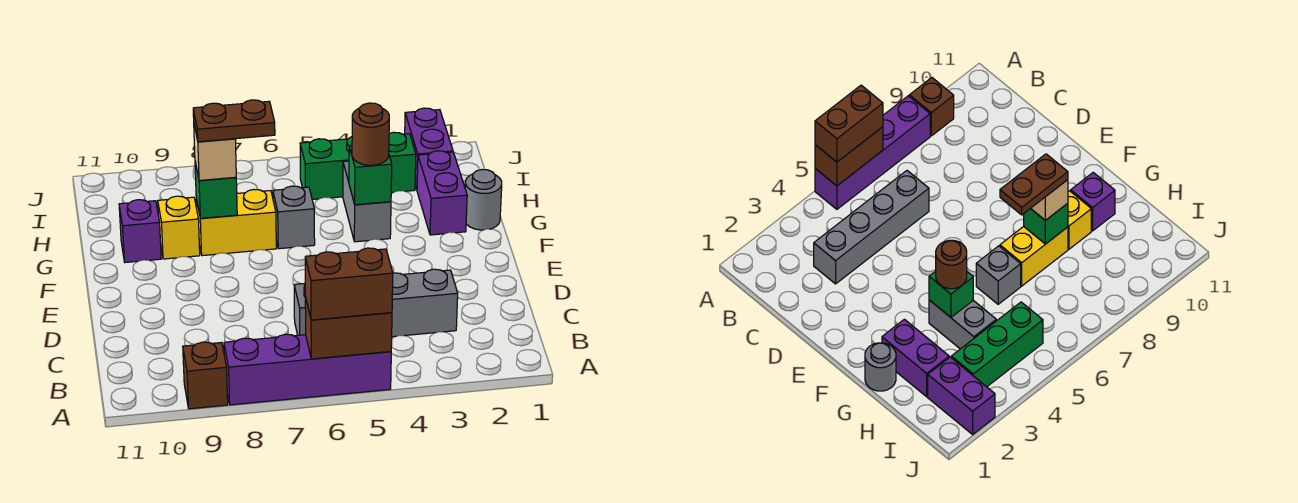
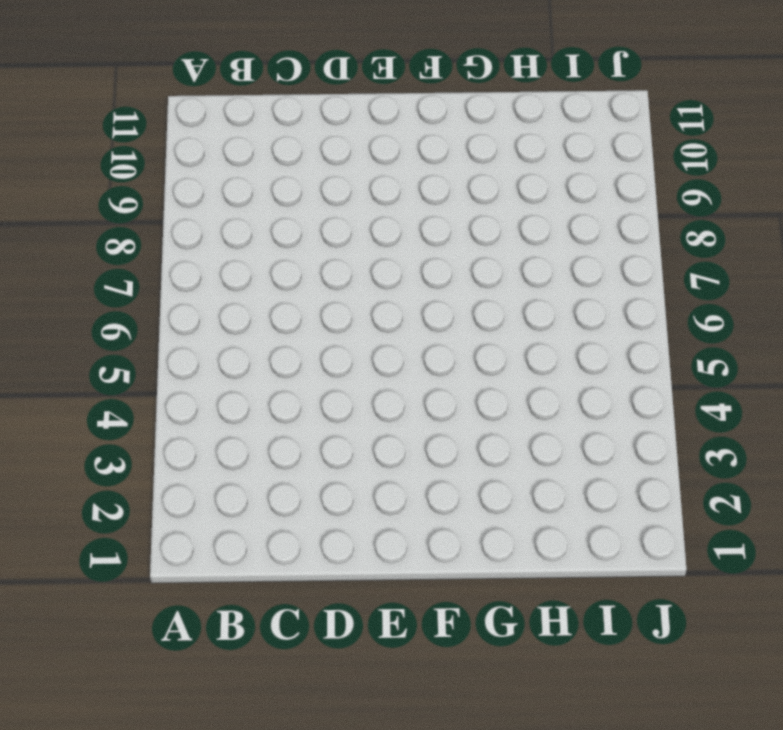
none -> purple brick A5:A8 level 1
none -> brown brick A9 level 1
none -> grey brick C3:C6 level 1

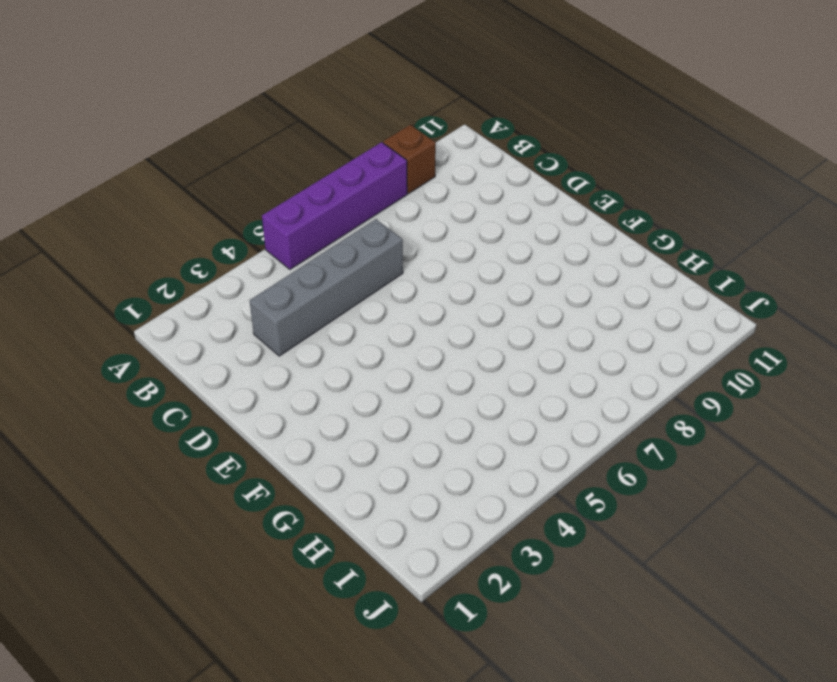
none -> grey round brick G1 level 1
none -> purple brick G2:H2 level 1
none -> grey brick G4:H4 level 1

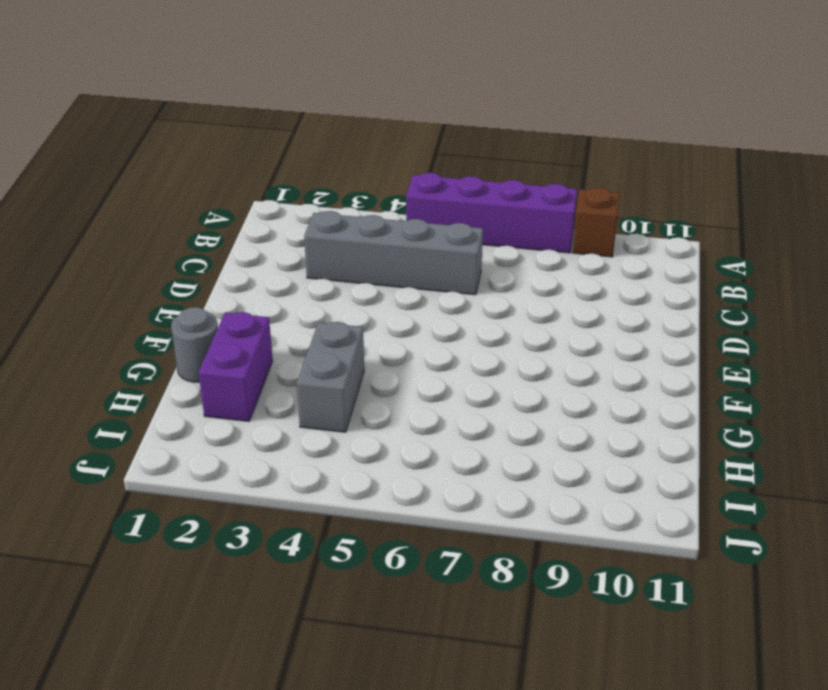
none -> grey brick G6 level 1
none -> yellow brick G7:G8 level 1
none -> yellow brick G9 level 1

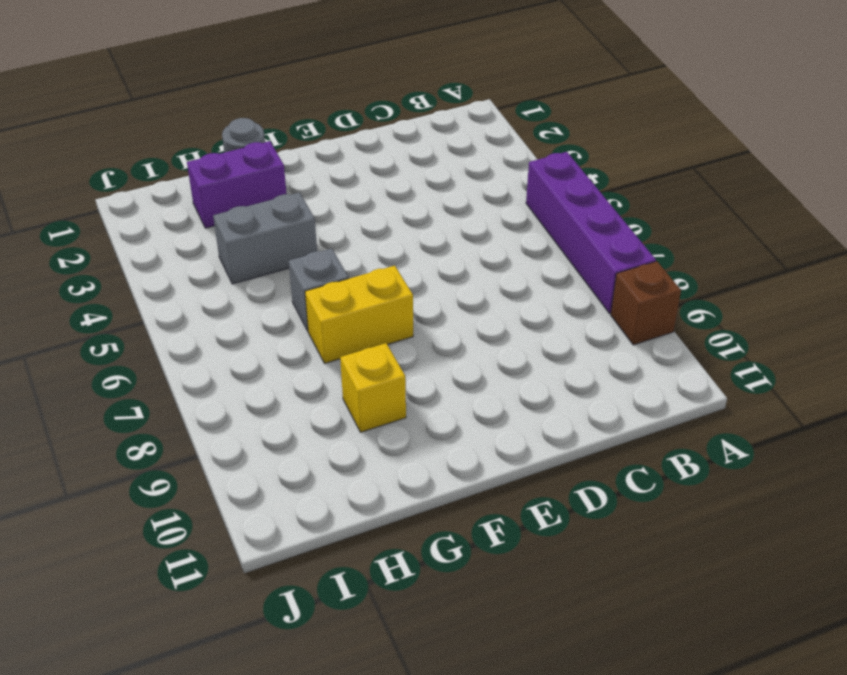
yellow brick F7:G7 level 1 -> yellow brick G7:G8 level 1
none -> grey brick C3:C6 level 1
none -> purple brick G10 level 1
none -> purple brick I2:J2 level 1

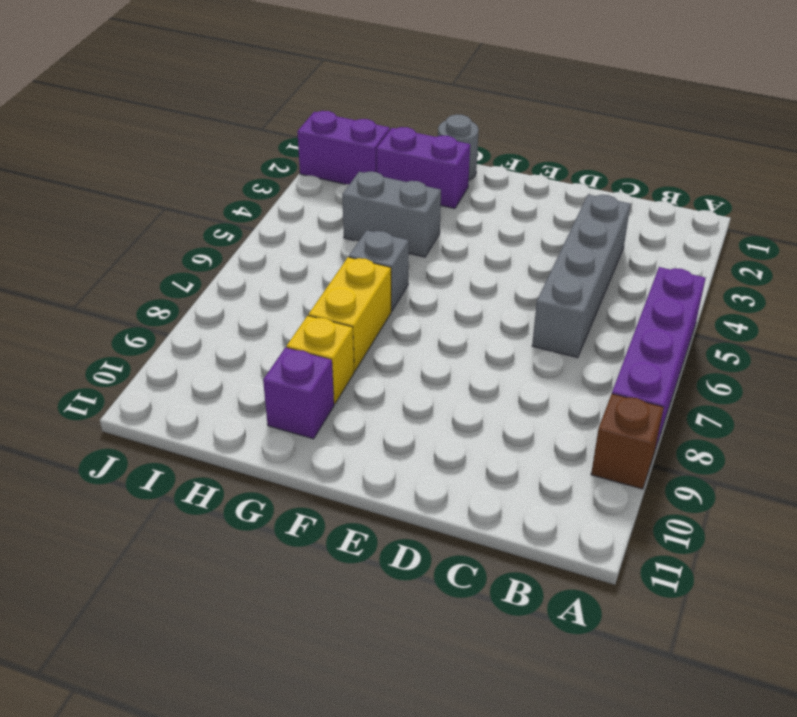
none -> green brick I3:I5 level 1
none -> brown brick A5:A6 level 2
none -> green brick G4 level 2

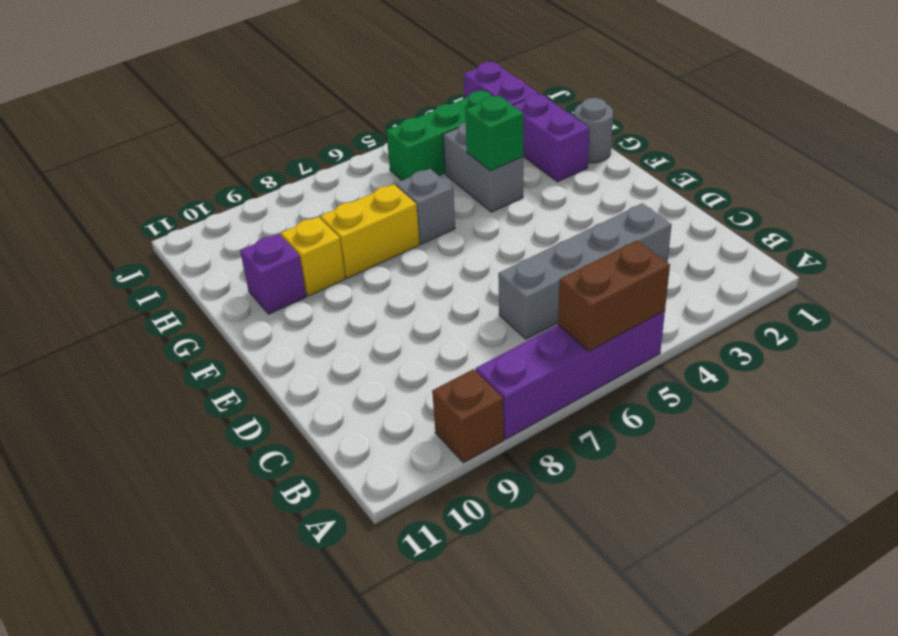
none -> green brick G8 level 2
none -> brown brick A5:A6 level 3
none -> brown round brick G4 level 3

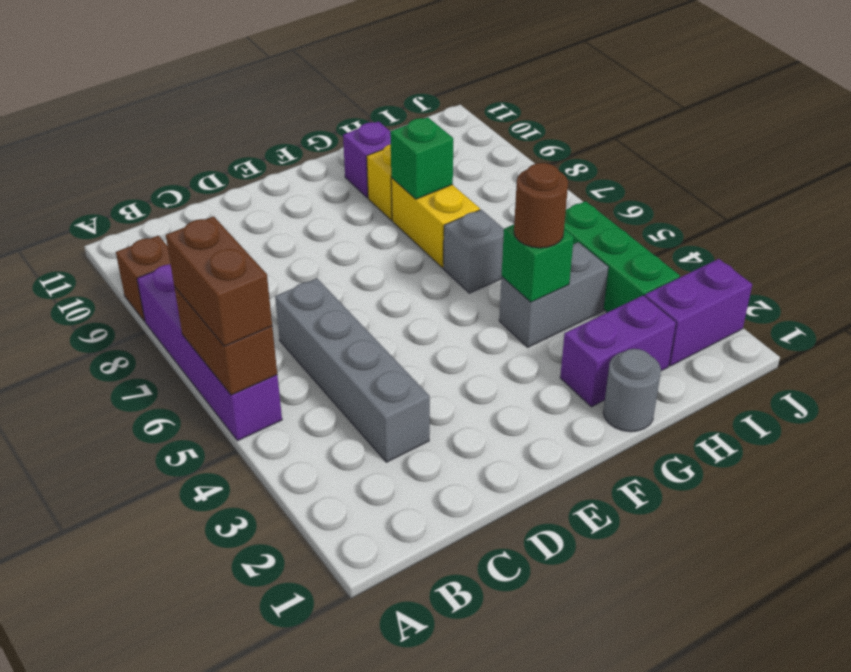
none -> tan brick G8 level 3
none -> brown plate G7:G8 level 4

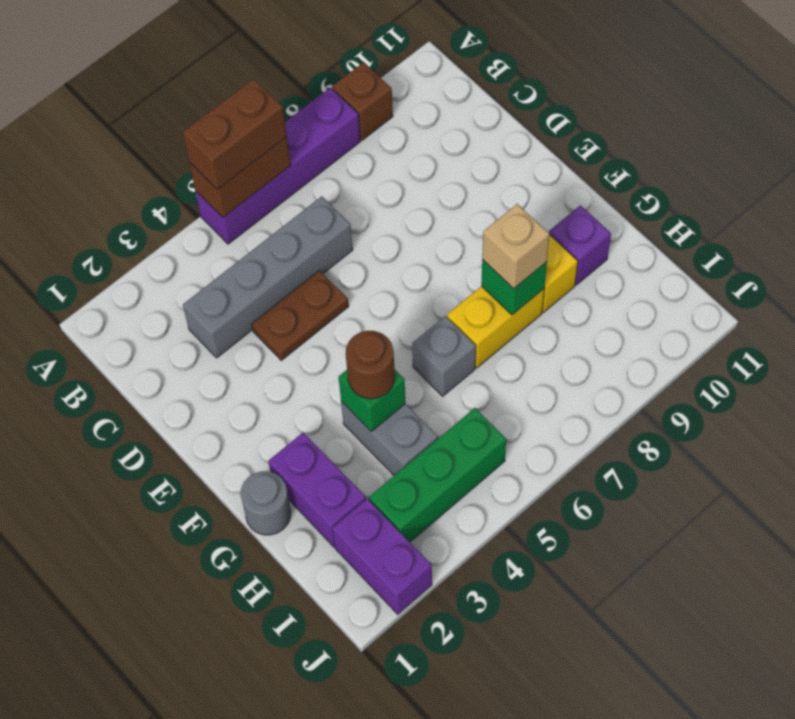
brown plate D4:D5 level 1 -> brown plate G7:G8 level 4

